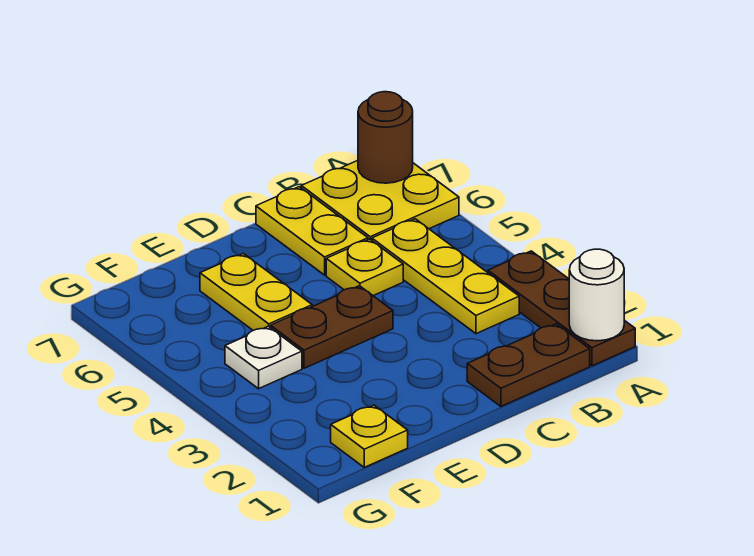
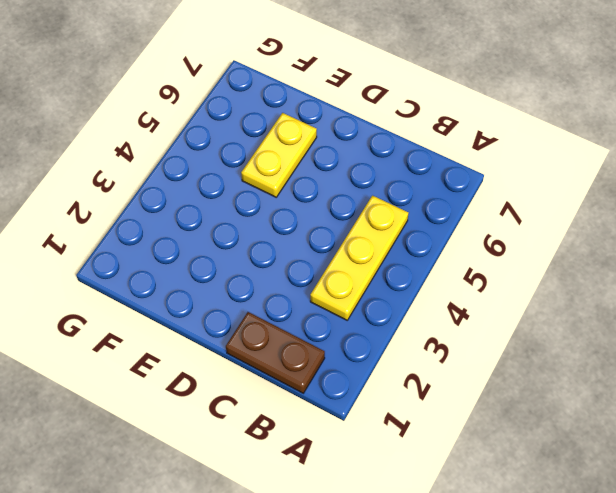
none -> brown plate A1:A3 level 1
none -> yellow plate A6:B7 level 1
none -> yellow plate C5 level 1

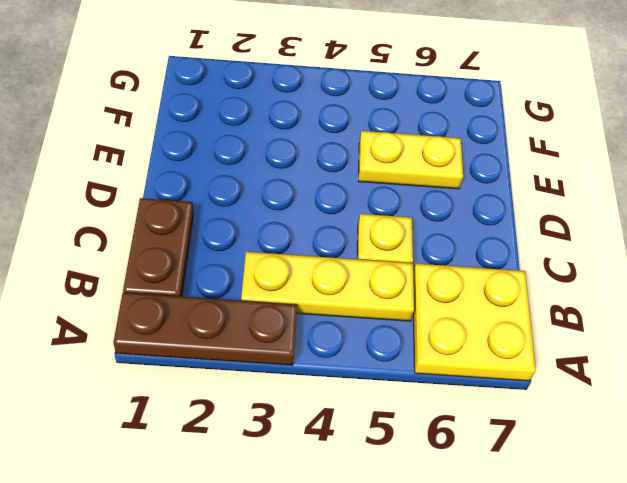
none -> yellow plate C6:C7 level 1
none -> brown plate D4:E4 level 1
none -> yellow plate F1 level 1

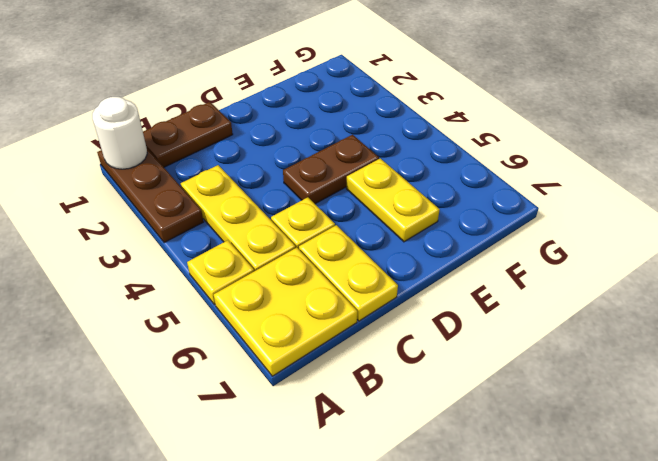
yellow plate A5 level 1 -> yellow plate F1 level 1
none -> white plate F4 level 1
none -> brown round brick A7 level 2

